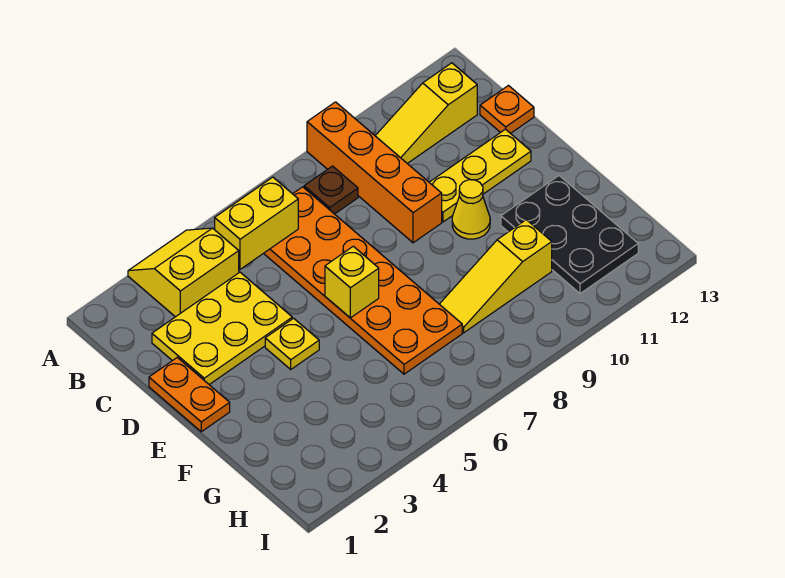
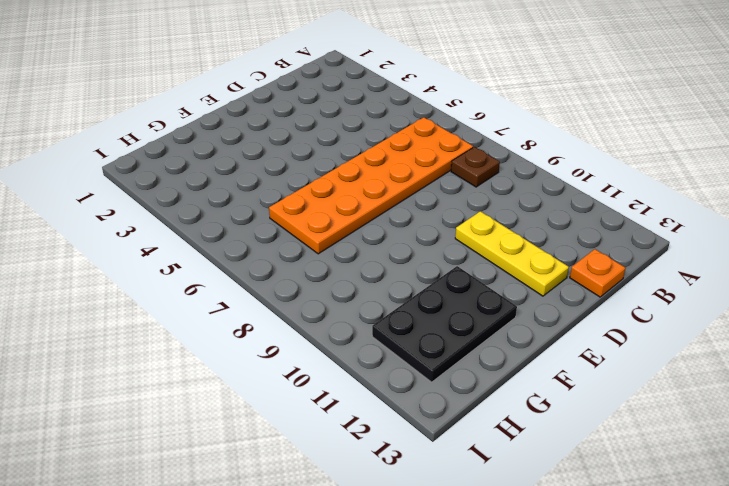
none -> yellow slope A3:B4 level 1 top B
none -> orange brick A9:D9 level 1
none -> yellow slope B10:B12 level 1 top 12

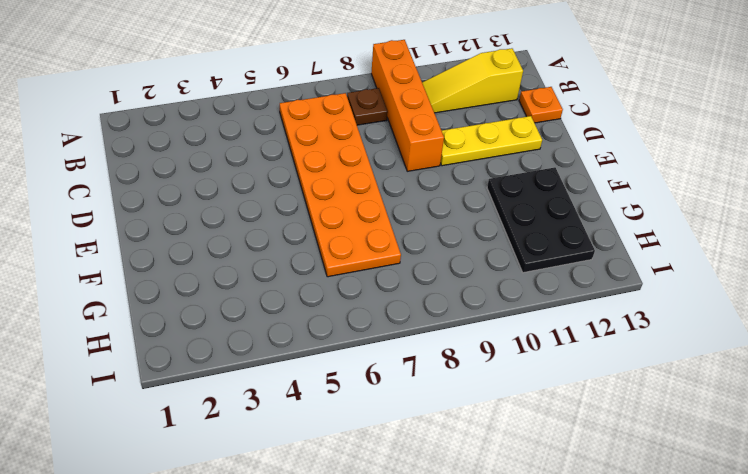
none -> yellow slope A3:B4 level 1 top B
none -> yellow plate C2:D4 level 1
none -> orange plate D1:E1 level 1

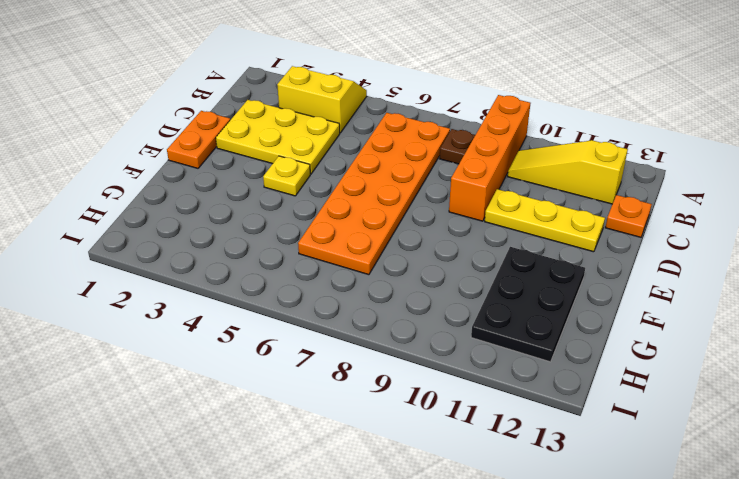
none -> yellow cone E10 level 1
none -> yellow slope G8:G10 level 1 top 10
none -> yellow brick B5:B6 level 2

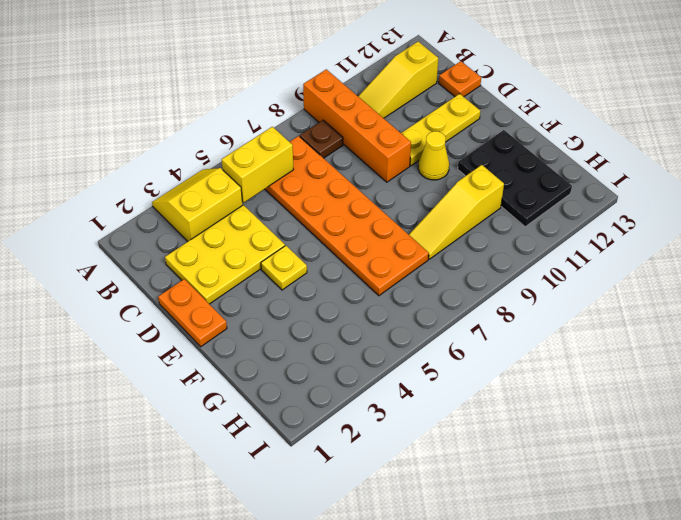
none -> yellow brick E6 level 2

